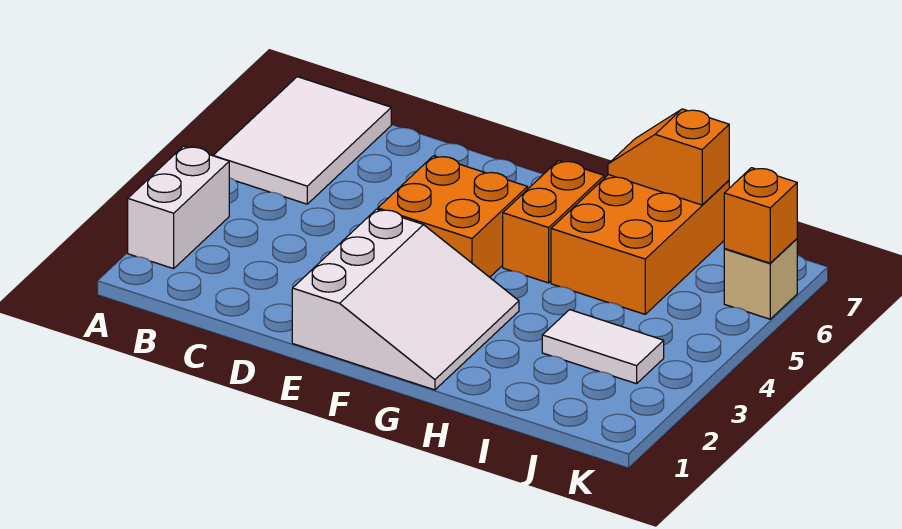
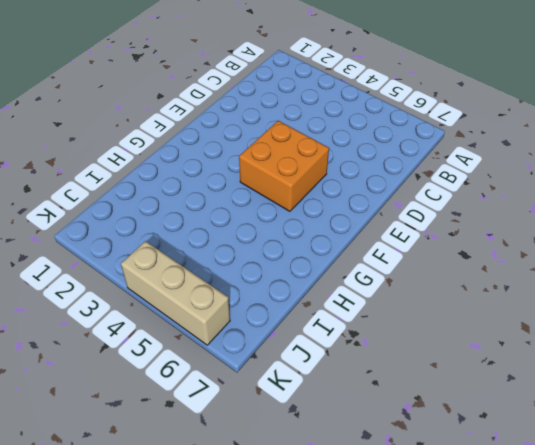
tan brick K4:K6 level 1 -> tan brick K6 level 1
none -> white brick A2:A3 level 1
none -> white tile A5:B7 level 1

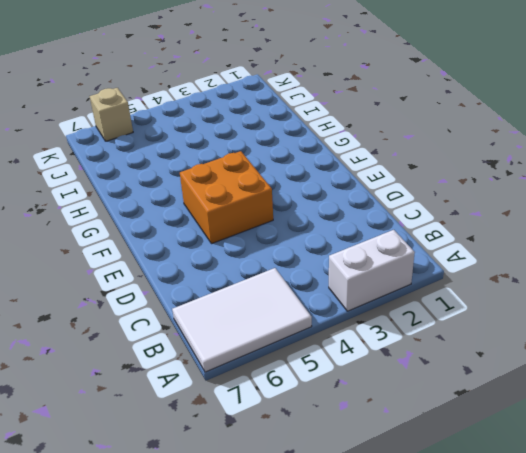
none -> white slope E1:G3 level 1 top E
none -> orange brick G5:G6 level 1

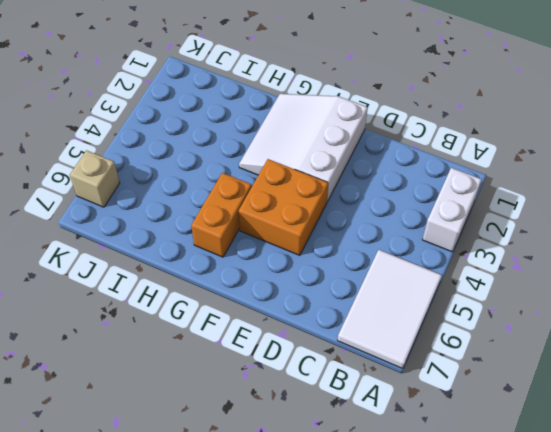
none -> orange brick H5:I7 level 1
none -> white tile I3:J3 level 1

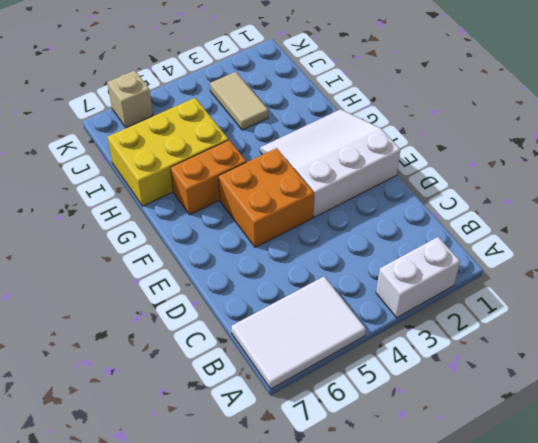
yellow brick H5:I7 level 1 -> orange brick H5:I7 level 1
tan tile I3:J3 level 1 -> white tile I3:J3 level 1
none -> orange slope H7:I7 level 2 top I
none -> orange brick K6 level 2

